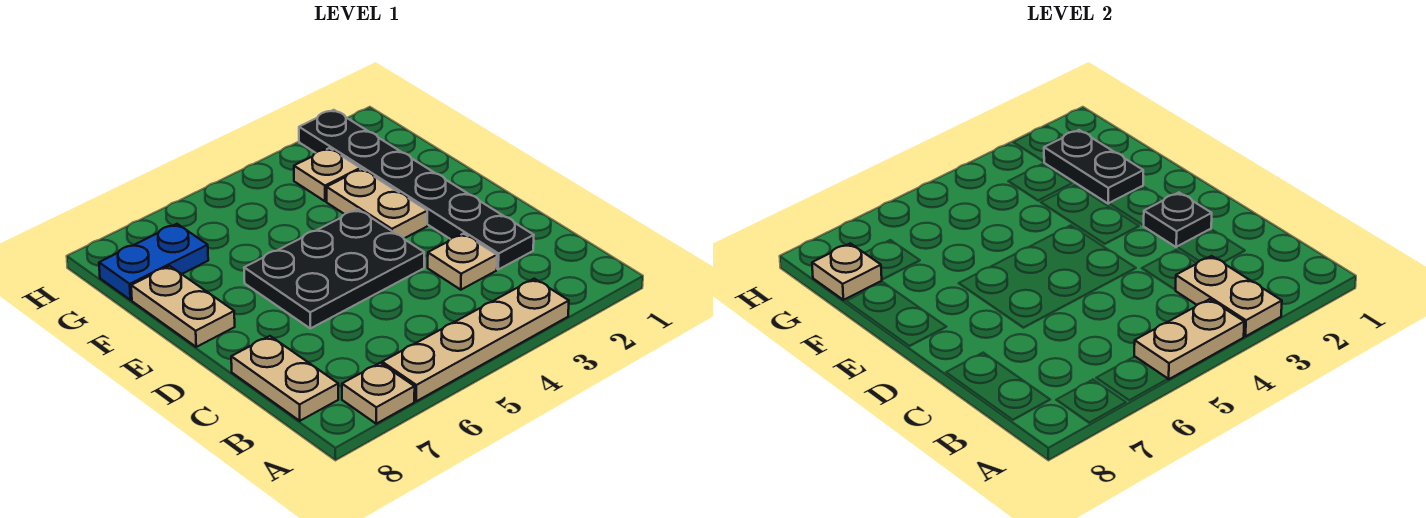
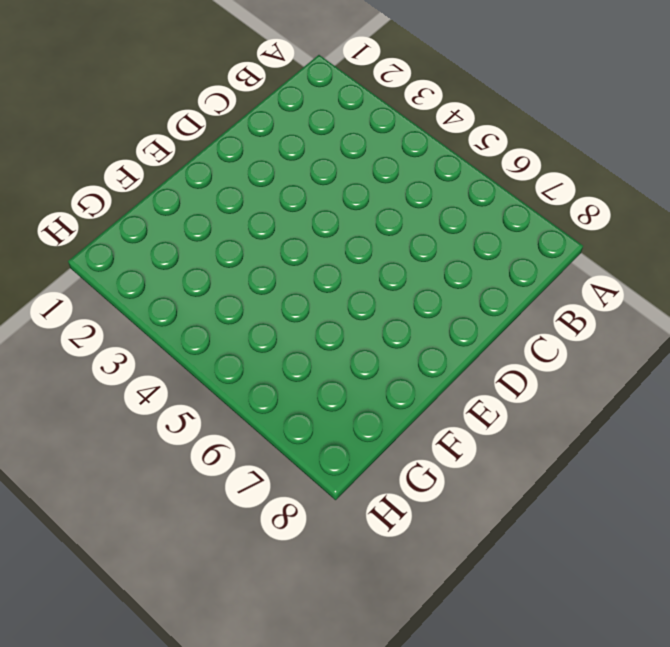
none -> tan plate A3:A6 level 1
none -> tan plate A7 level 1
none -> tan plate B8:C8 level 1

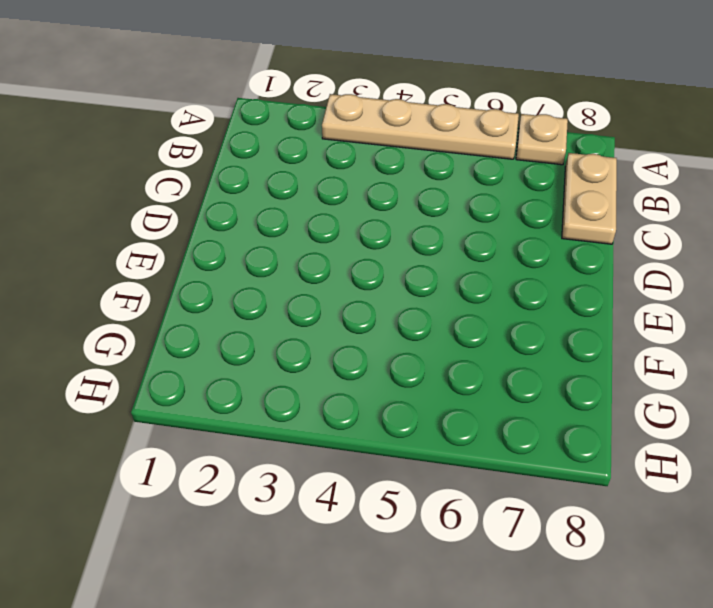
none -> black plate C2:H2 level 1
none -> tan plate C3 level 1
none -> black plate D4:E6 level 1

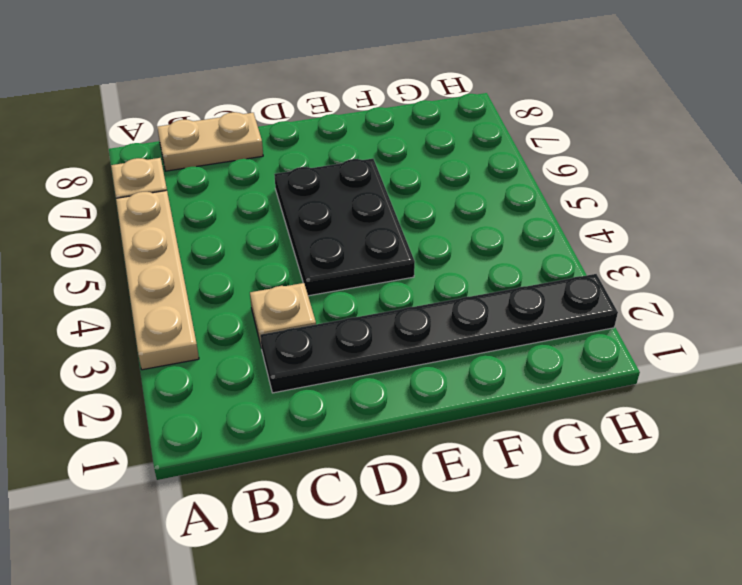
none -> tan plate E3:F3 level 1
none -> tan plate E8:F8 level 1
none -> tan plate G3 level 1

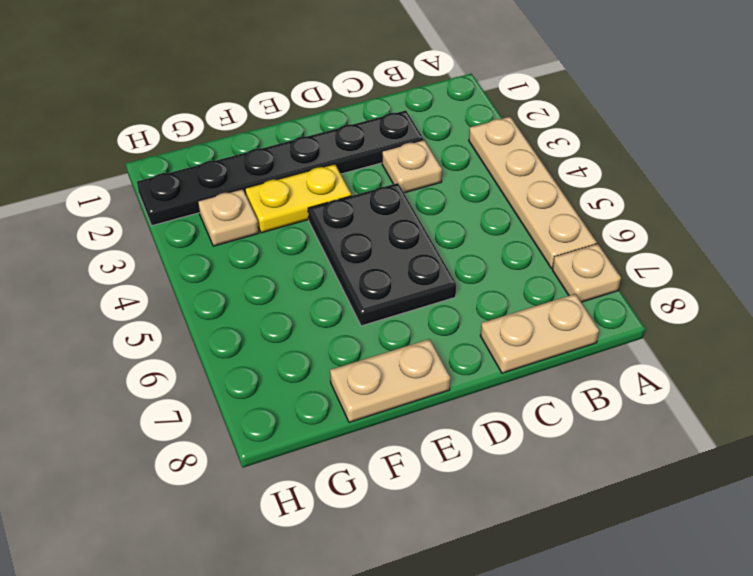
yellow plate E3:F3 level 1 -> tan plate E3:F3 level 1
none -> blue plate G7:G8 level 1
none -> tan plate A3:B3 level 2
none -> tan plate A4:A5 level 2

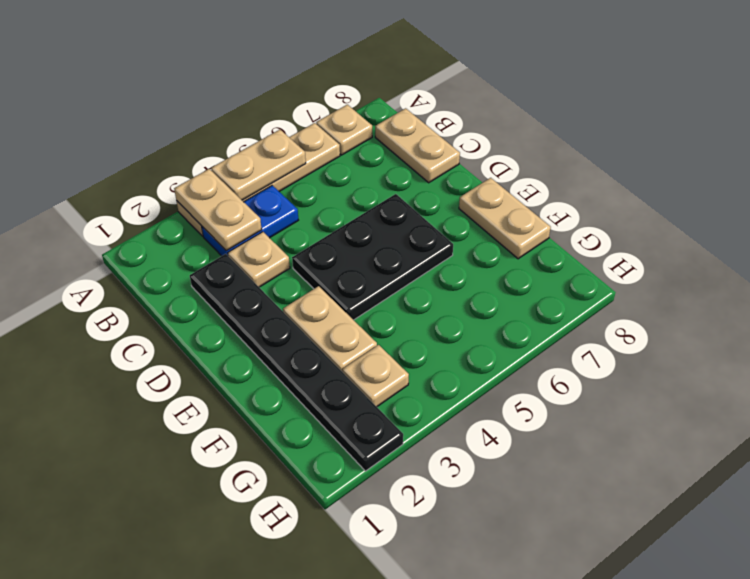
blue plate B3:B4 level 1 -> blue plate G7:G8 level 1
none -> black plate D2 level 2
none -> black plate F2:G2 level 2
none -> tan plate G8 level 2

